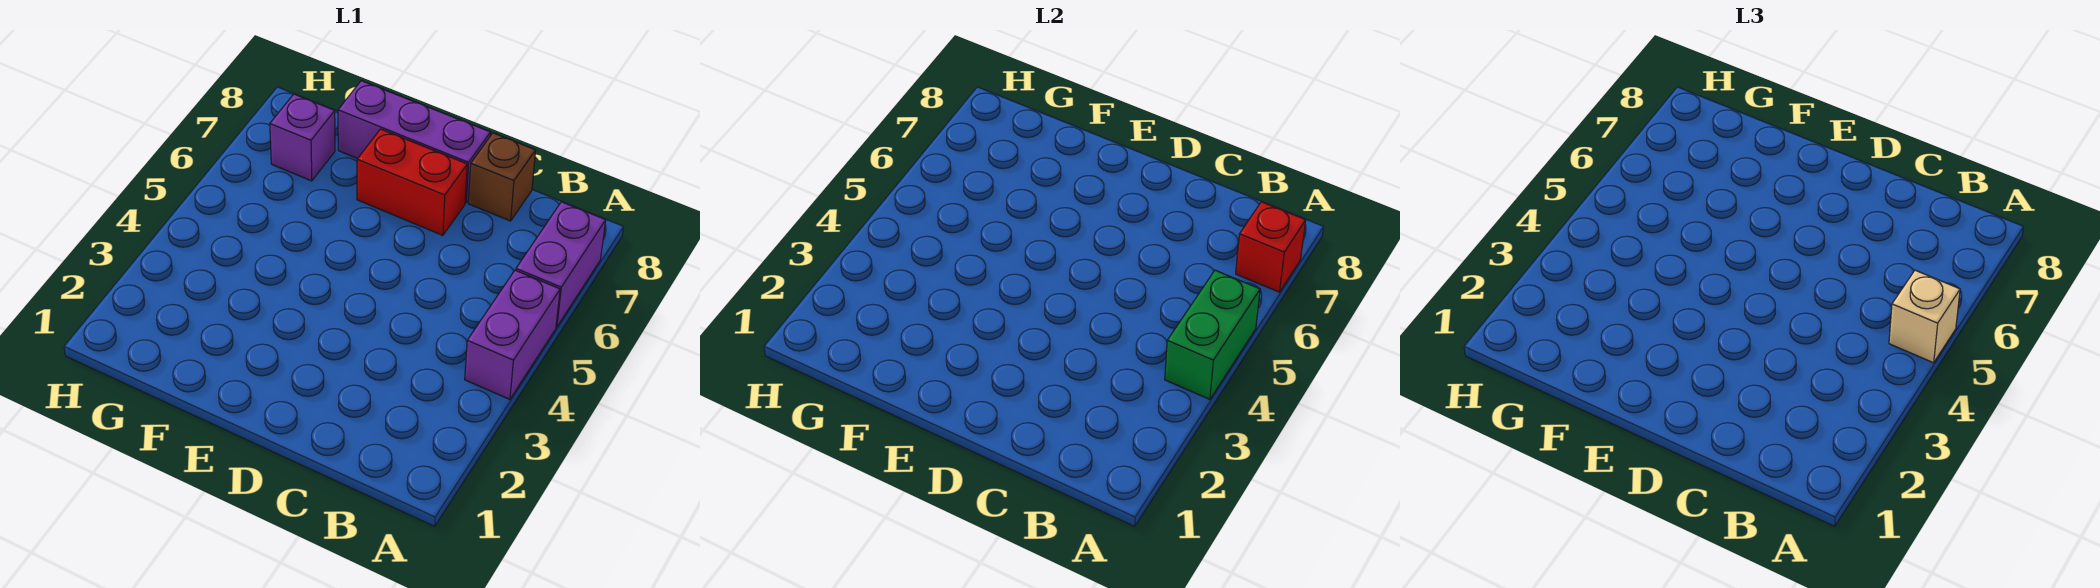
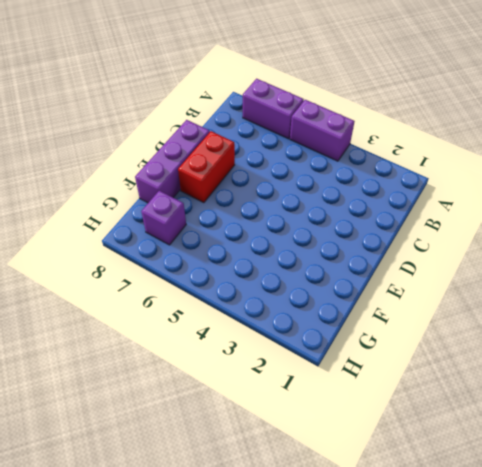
none -> brown brick C8 level 1
none -> green brick A4:A5 level 2

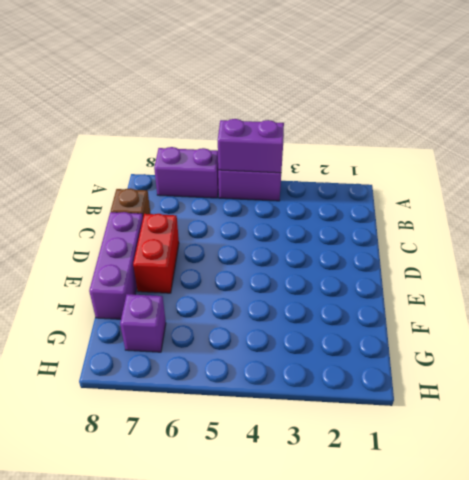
purple brick A4:A5 level 2 -> green brick A4:A5 level 2
none -> red brick A7 level 2
none -> tan brick A5 level 3

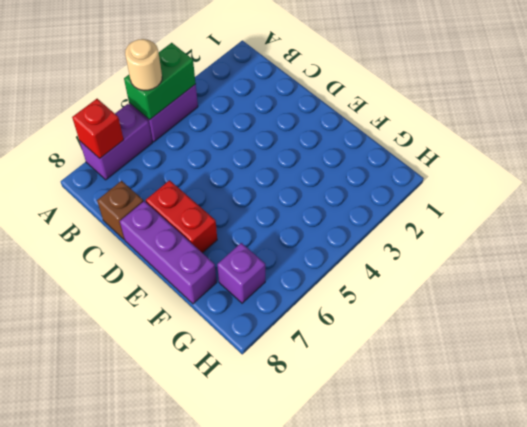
tan round brick A5 level 3 -> tan brick A5 level 3

